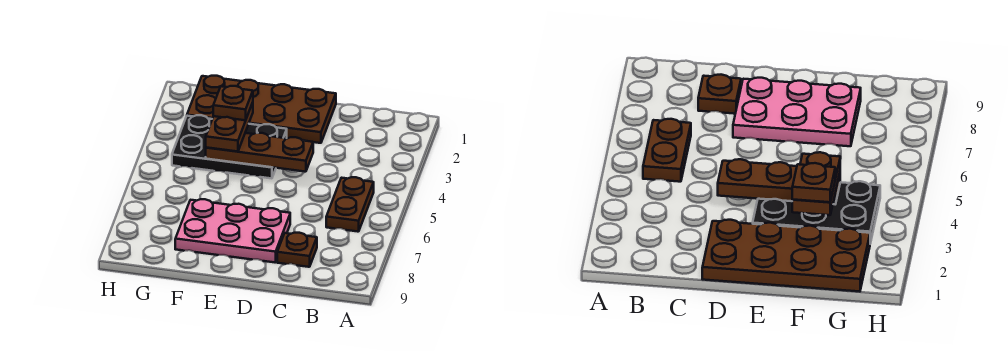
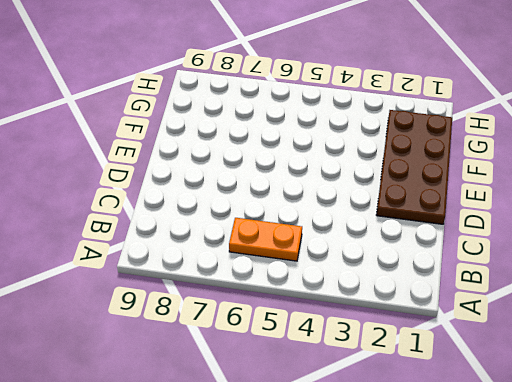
orange plate B5:B6 level 1 -> brown plate B5:B6 level 1
none -> brown plate C8 level 1
none -> pink plate D7:F8 level 1

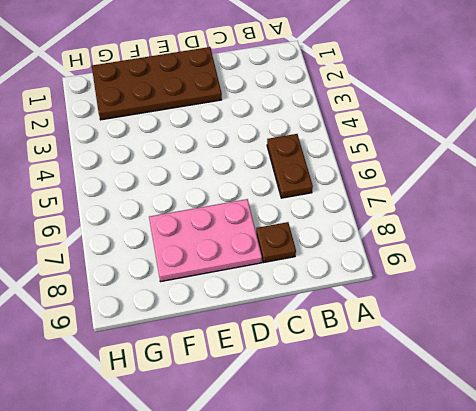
none -> black plate E3:G4 level 1
none -> brown plate D4:F4 level 2

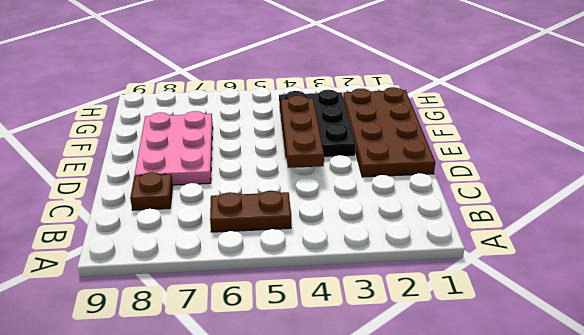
none -> brown plate F3:F4 level 3
none -> brown plate F3 level 4

